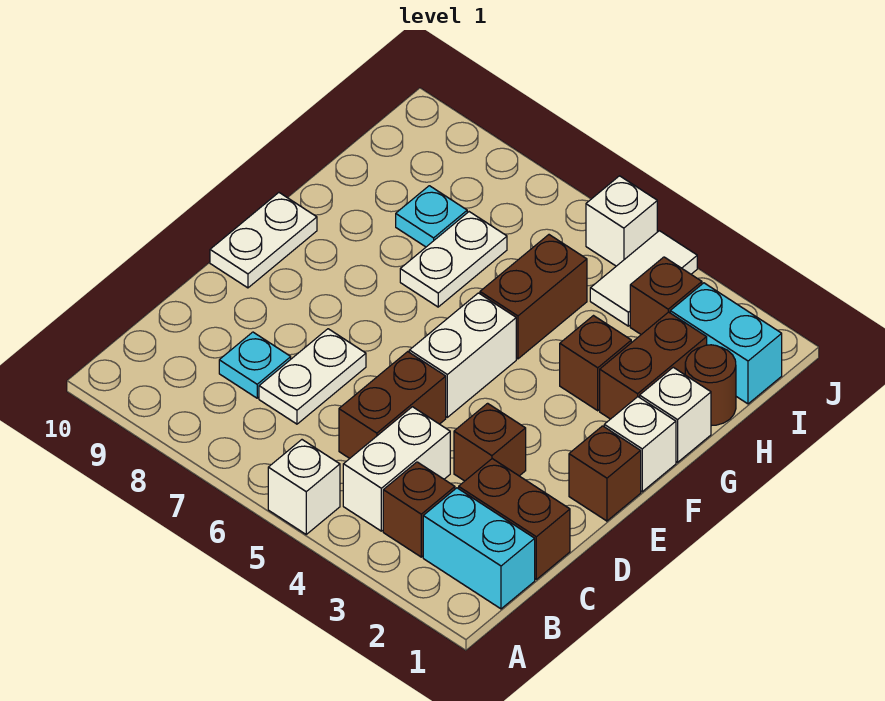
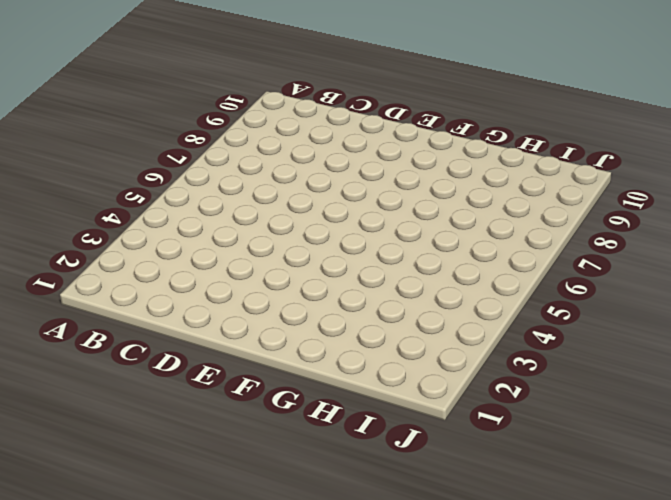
none -> white brick A5 level 1
none -> cyan brick B1:B2 level 1
none -> brown brick B3 level 1

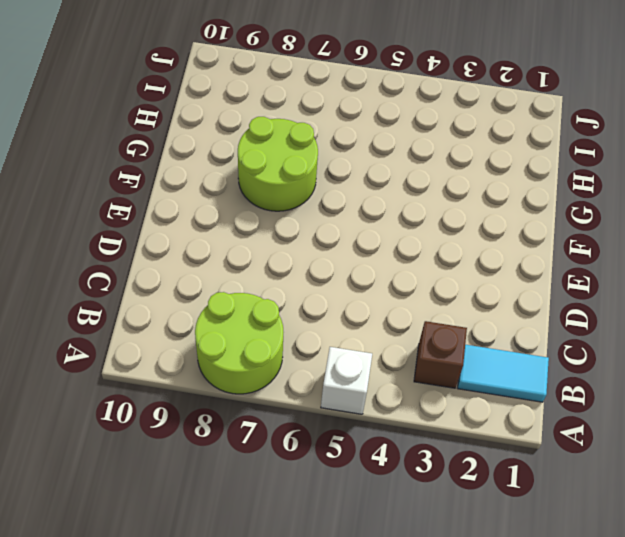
lime round brick A7:B8 level 1 -> none
cyan tile B1:B2 level 1 -> cyan brick B1:B2 level 1
lime round brick F7:G8 level 1 -> white plate G7:H7 level 1
none -> white brick B4:C4 level 1
none -> brown brick C1:C2 level 1
none -> brown brick C5:D5 level 1

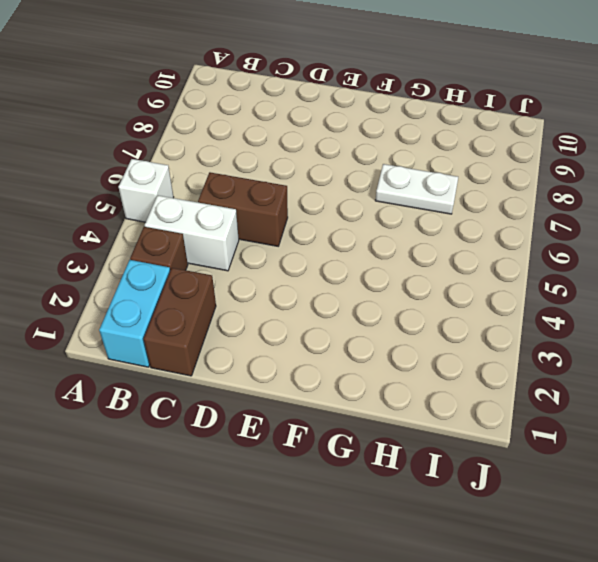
none -> white plate C7:D7 level 1
none -> cyan plate C8 level 1
none -> brown brick D3 level 1

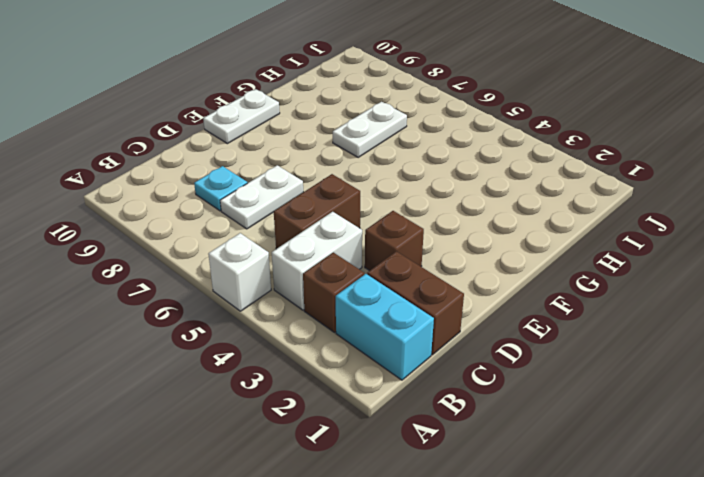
none -> brown brick E1 level 1
none -> white brick E5:F5 level 1
none -> white brick F1 level 1

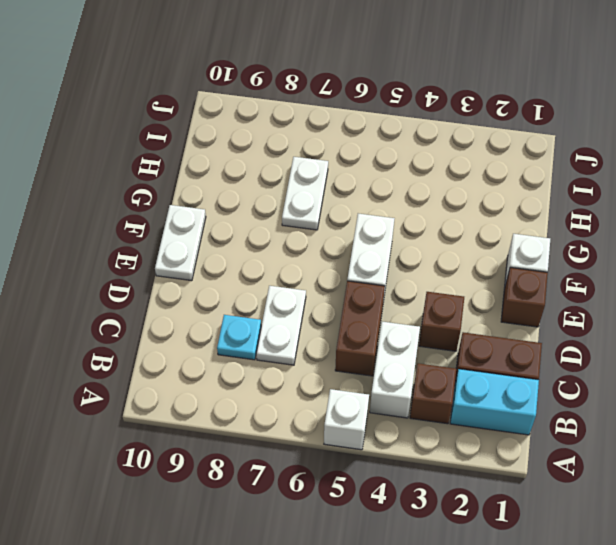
none -> white brick G1 level 1
none -> brown brick G2:H2 level 1
none -> brown brick G3 level 1

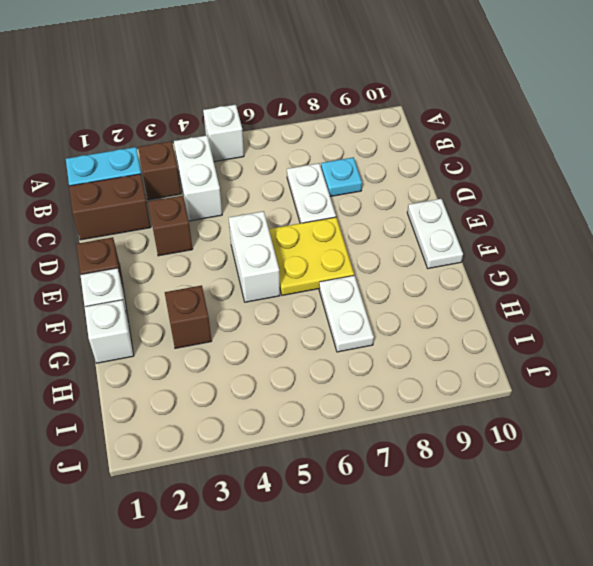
yellow plate E6:F7 level 1 -> none
none -> brown brick C5:D5 level 1
none -> brown brick G2:H2 level 1
none -> brown brick G5:H5 level 1

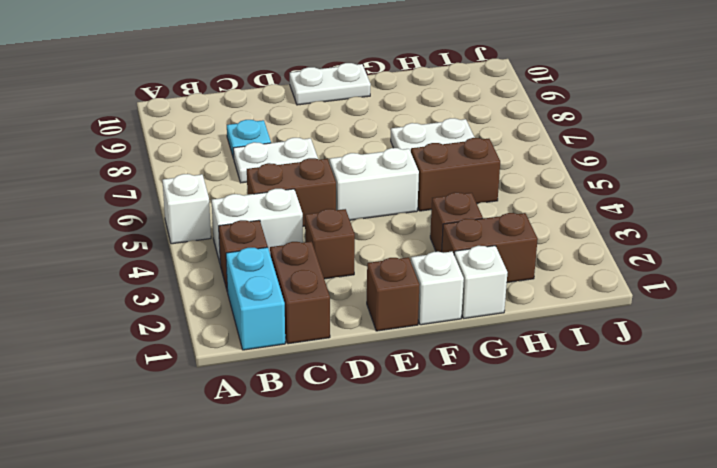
none -> brown round brick H1 level 1
none -> cyan plate H8 level 1
none -> cyan brick I1:I2 level 1

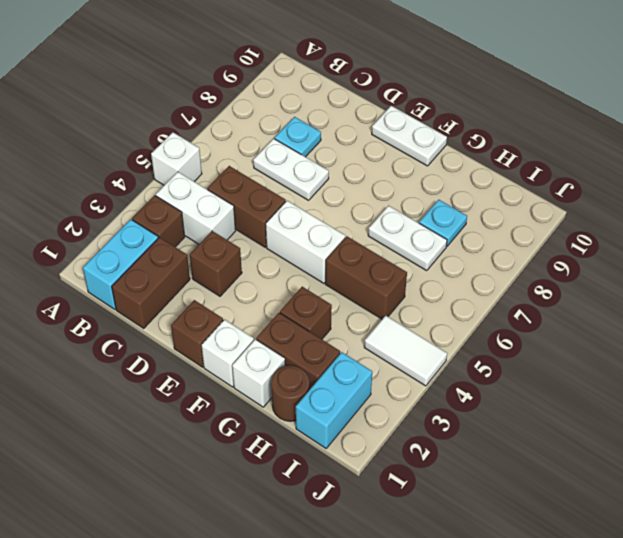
none -> brown brick I3 level 1
none -> white brick J5 level 1

